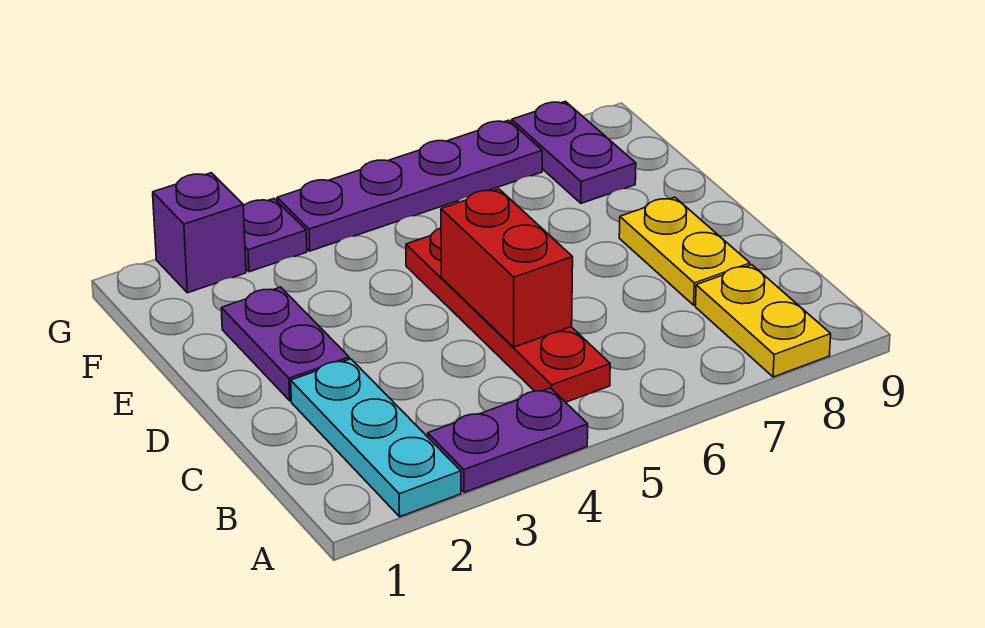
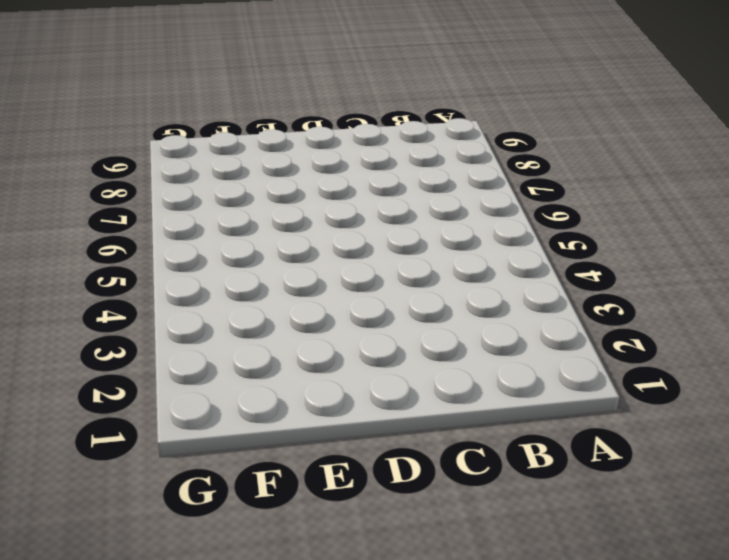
none -> cyan plate A2:C2 level 1
none -> purple plate A3:A4 level 1

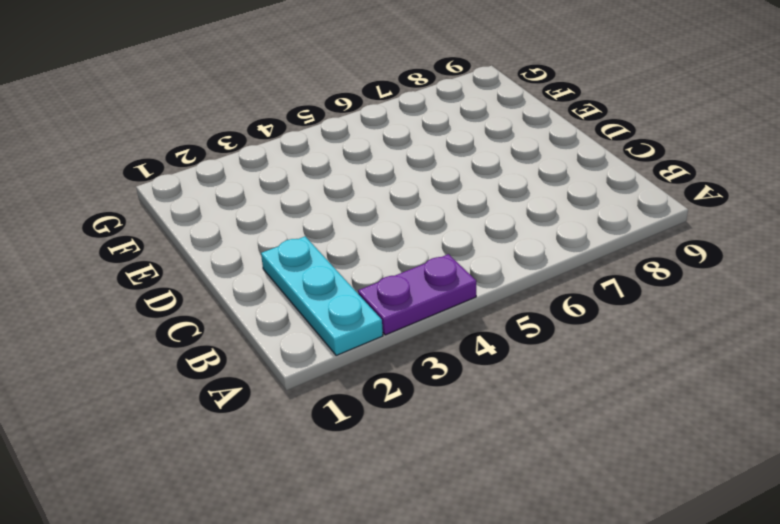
none -> yellow plate A8:B8 level 1
none -> red plate B5:E5 level 1

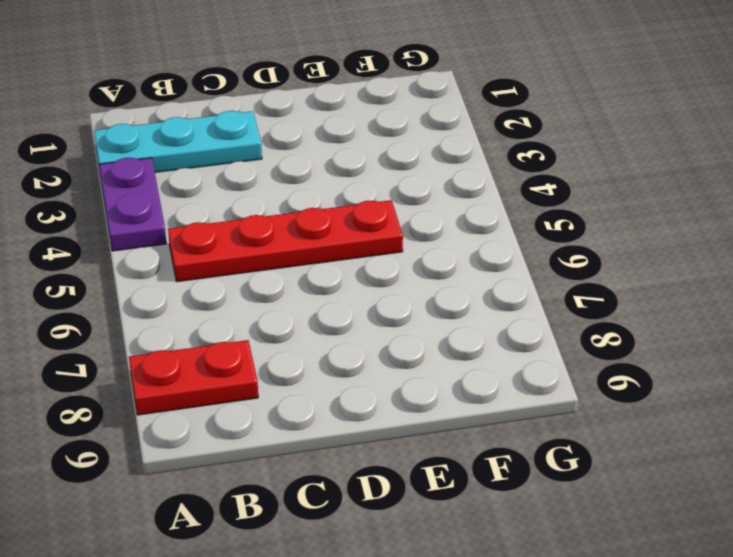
red plate A8:B8 level 1 -> yellow plate A8:B8 level 1
none -> yellow plate C8:D8 level 1
none -> purple plate D2:E2 level 1

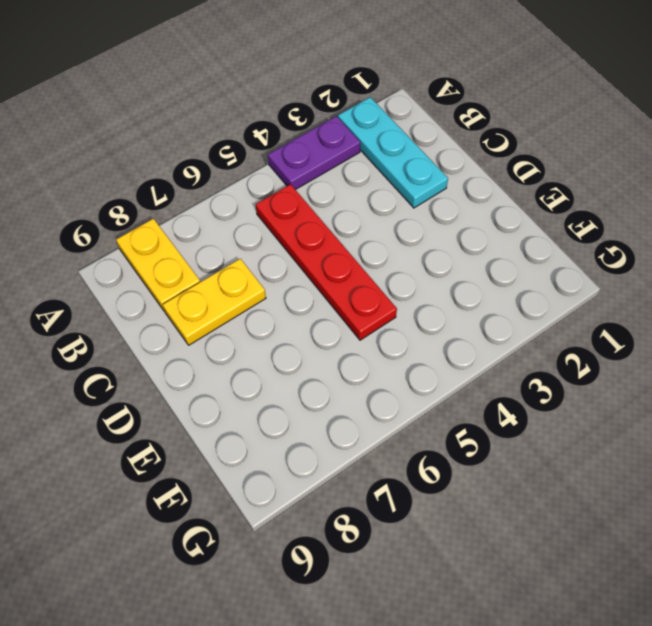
yellow plate C7:C8 level 1 -> yellow plate C8:D8 level 1
none -> purple plate D2:E2 level 1
none -> purple plate F8:G8 level 1

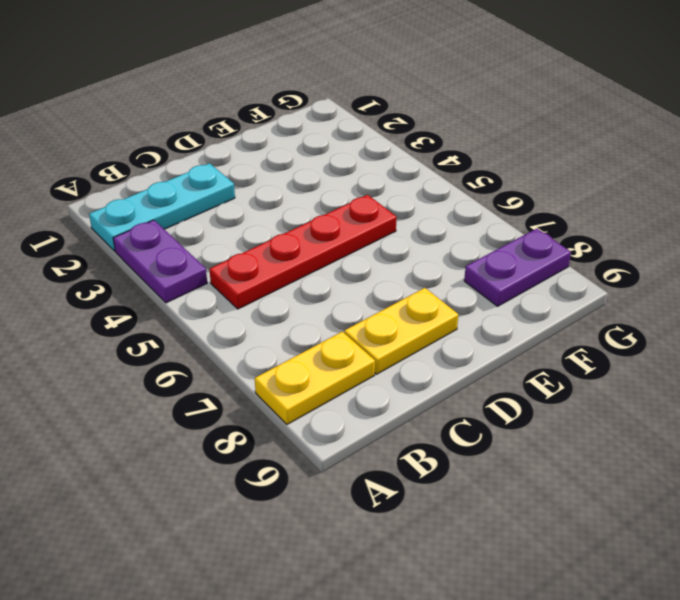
none -> purple plate D2:E2 level 1
none -> purple brick G2 level 1

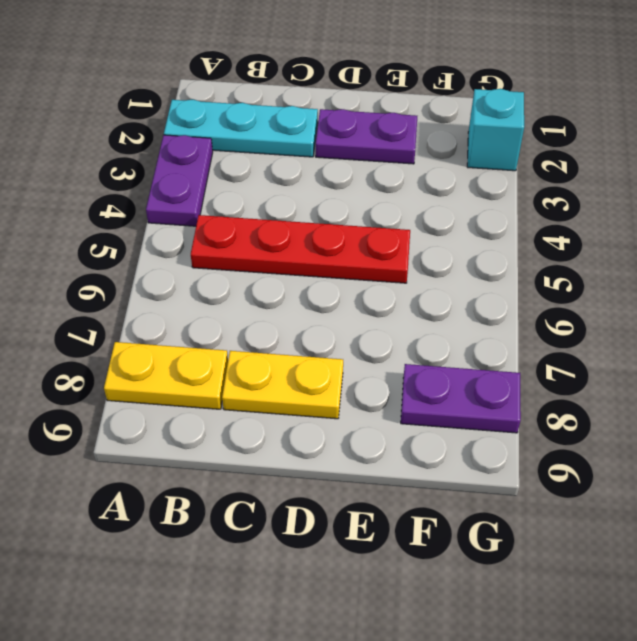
cyan brick G2 level 1 -> purple brick G2 level 1
none -> purple plate G3 level 1
none -> purple plate G4:G7 level 1

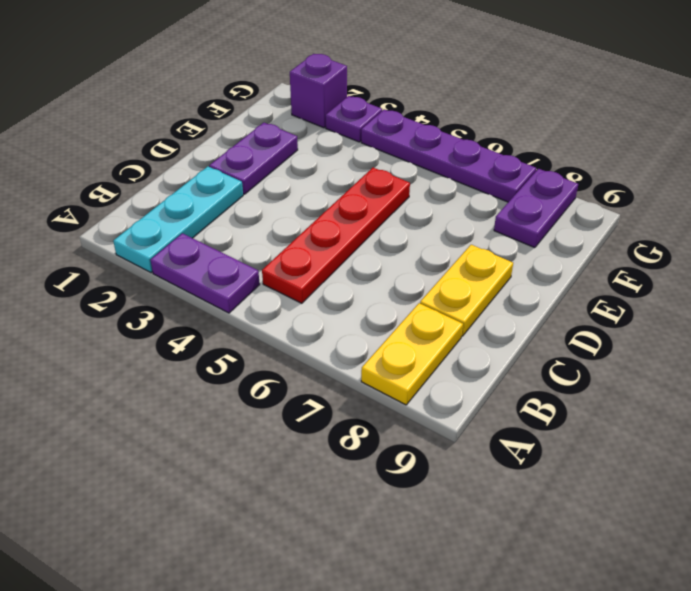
none -> red brick C5:D5 level 2

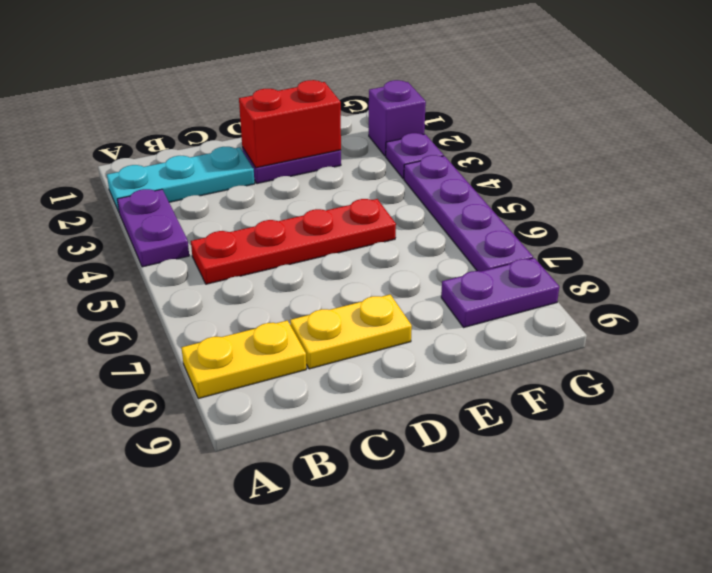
red brick D2:E2 level 2 -> red brick C5:D5 level 2

